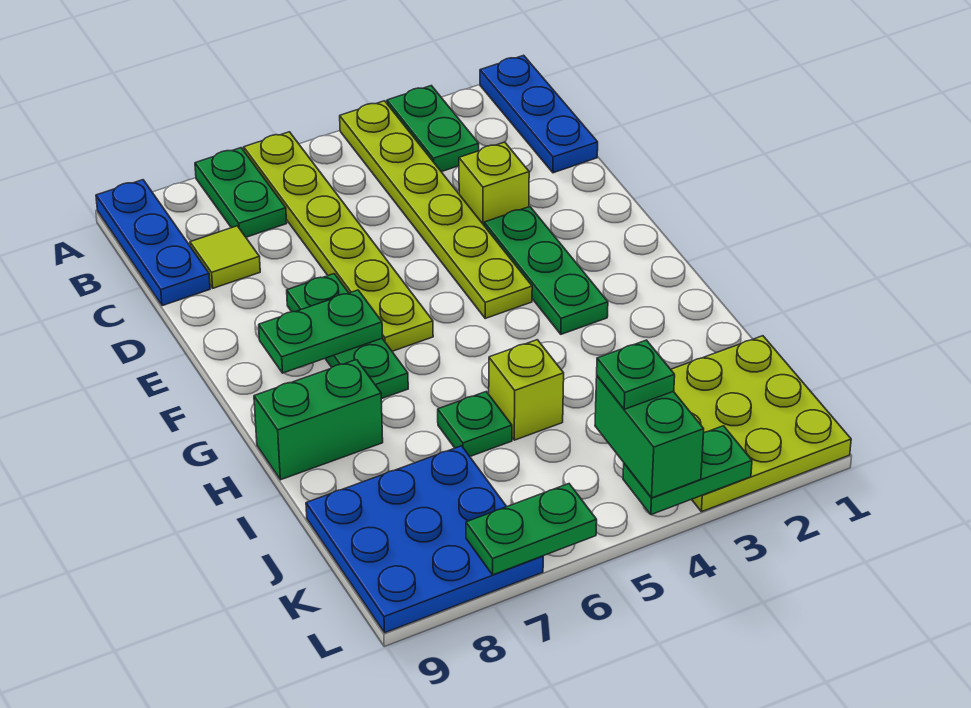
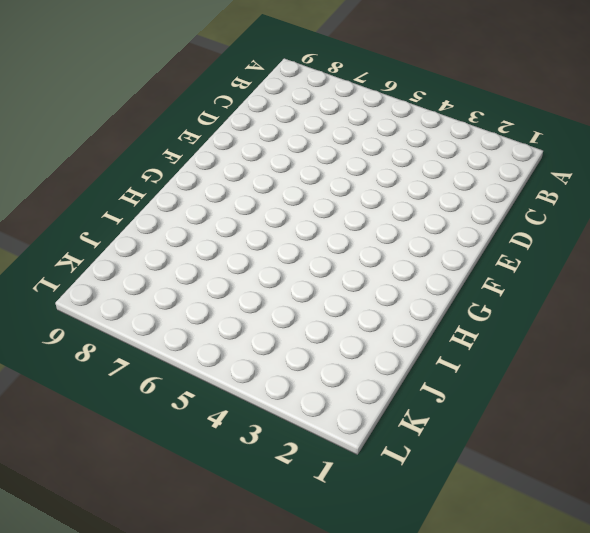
none -> blue plate A1:C1 level 1
none -> green plate A3:B3 level 1
none -> lime plate A4:F4 level 1

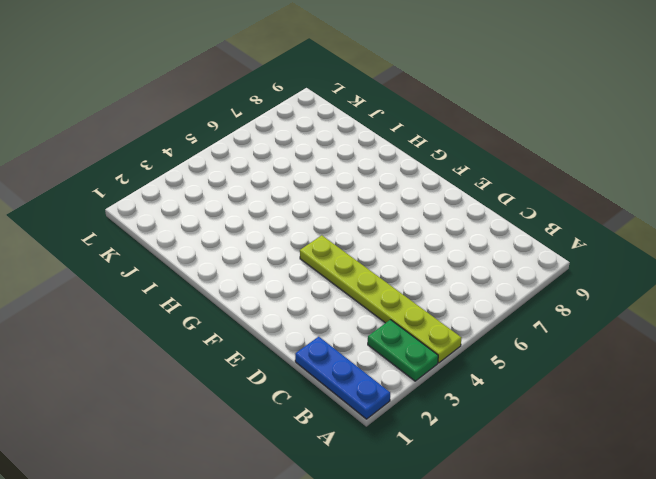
none -> lime plate A6:F6 level 1
none -> green plate A7:B7 level 1
none -> blue plate A9:C9 level 1

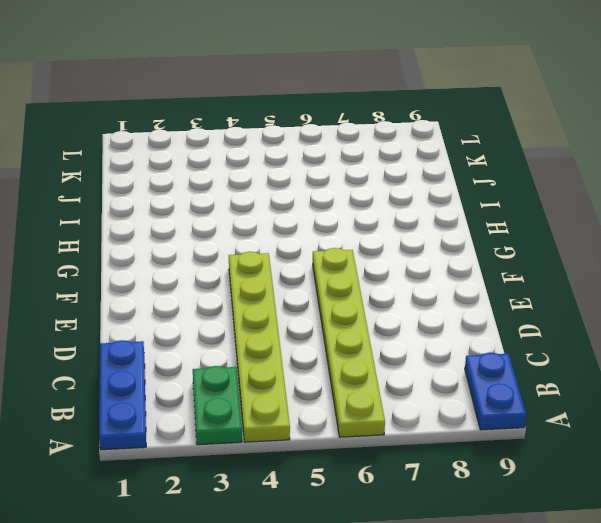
blue plate A9:B9 level 1 -> blue plate A9:C9 level 1
none -> green plate A7:B7 level 1
none -> lime tile C8 level 1
none -> lime brick D3 level 1

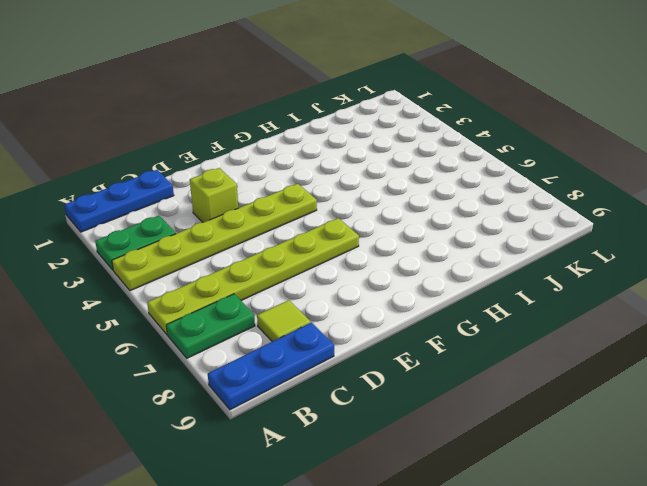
none -> green plate E3:G3 level 1
none -> green plate E7:G7 level 1
none -> green brick H8:H9 level 1

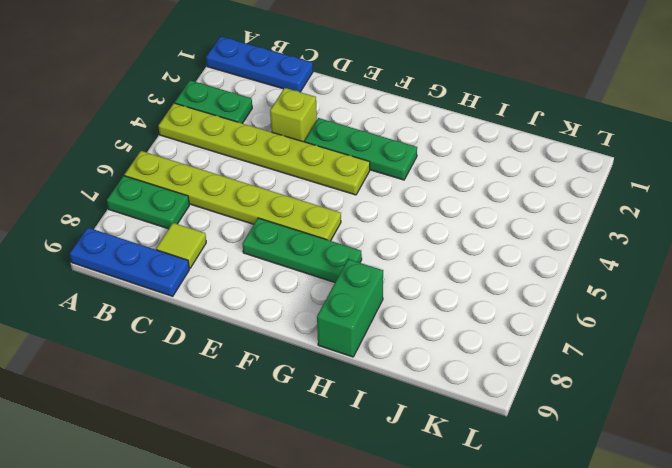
none -> lime brick I5 level 1
none -> green plate I6 level 1
none -> lime plate J1:L3 level 1

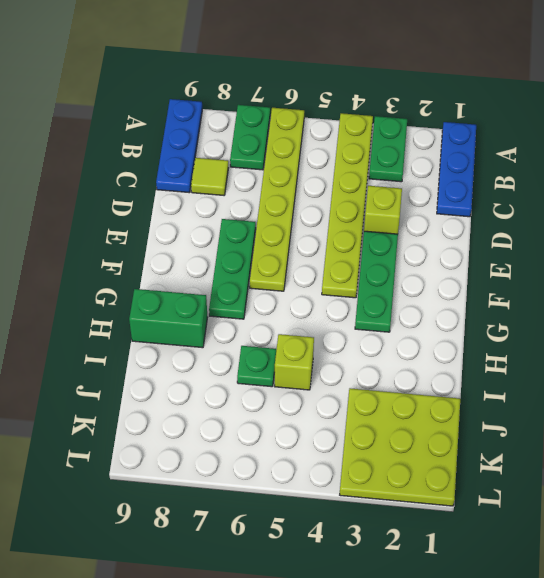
none -> blue plate J7:L9 level 1
none -> green plate F7:F8 level 2
none -> green plate L3:L4 level 2

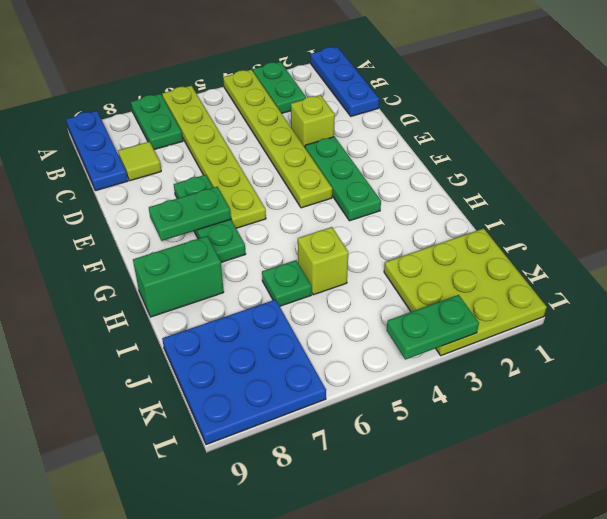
none -> green plate L6:L7 level 2
none -> green brick K4:L4 level 3
none -> green plate K4 level 4

